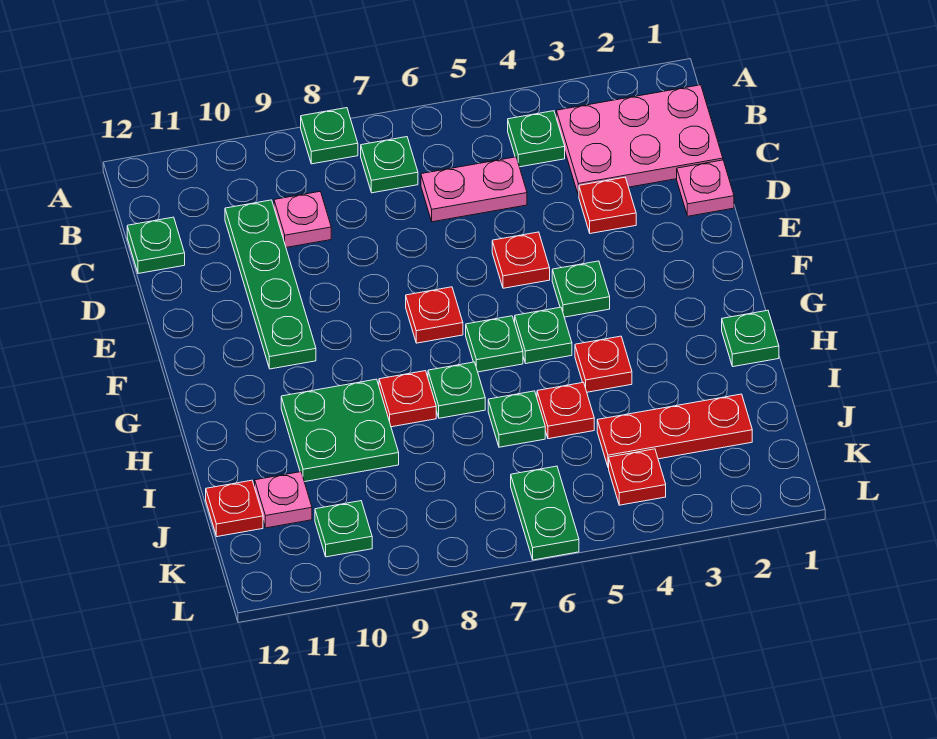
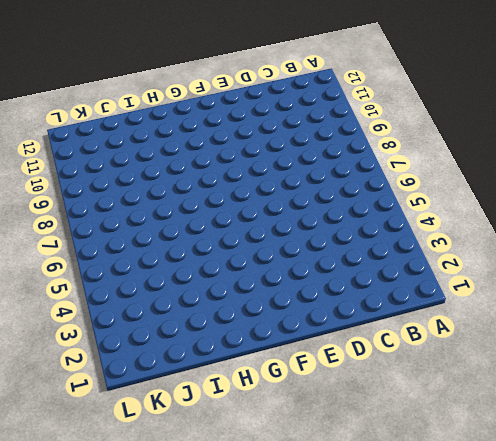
none -> green plate A8 level 1
none -> pink plate B1:C3 level 1
none -> green plate B4 level 1

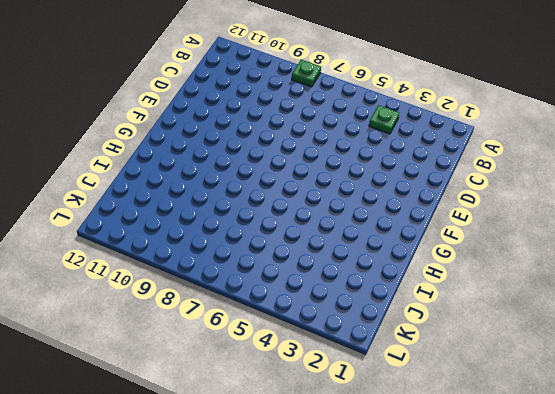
none -> pink plate B1:C3 level 1
none -> green plate B7 level 1
none -> pink plate C5:C6 level 1

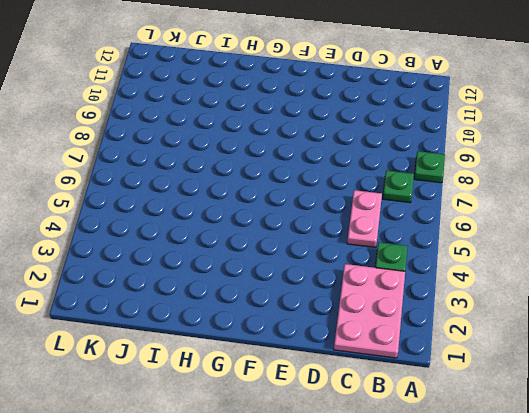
none -> pink plate C9 level 1
none -> green plate C10:F10 level 1
none -> green plate C12 level 1

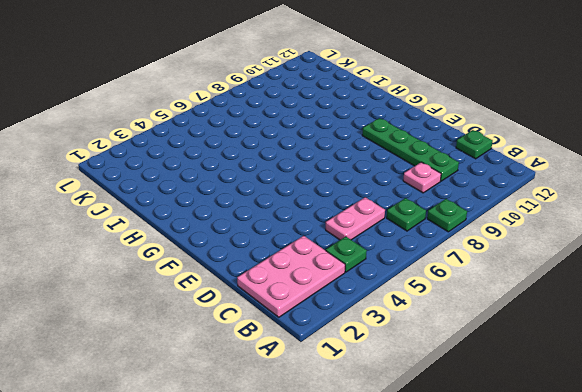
none -> pink plate D1 level 1
none -> red plate D3 level 1
none -> red plate E5 level 1

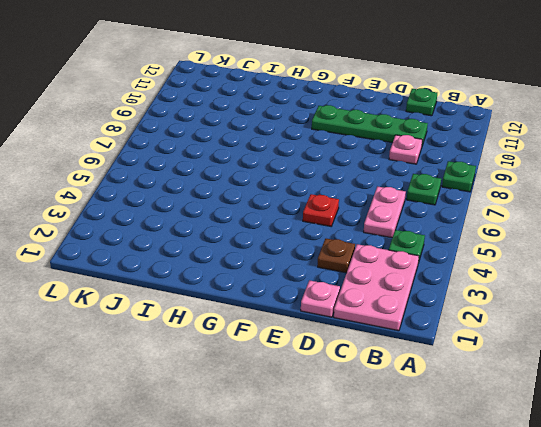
brown plate D3 level 1 -> red plate D3 level 1
none -> green plate F4 level 1
none -> red plate F7 level 1
none -> green plate G5 level 1

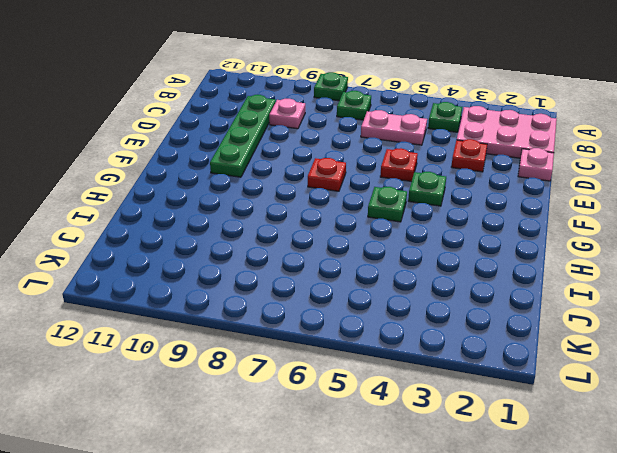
none -> green plate C12 level 1
none -> green plate G6 level 1
none -> green plate H1 level 1

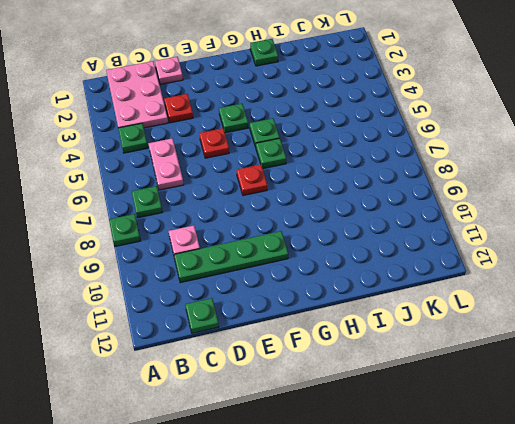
none -> red plate H4 level 1
none -> green plate H7 level 1
none -> red plate H8 level 1

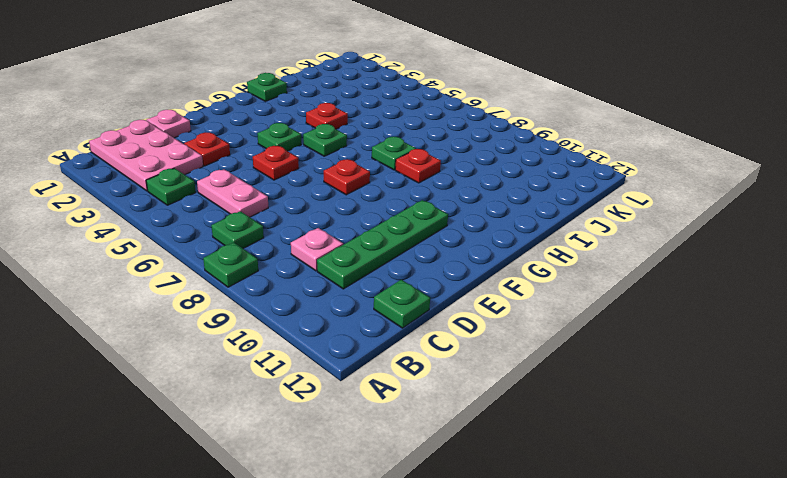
none -> green plate G6 level 1
none -> green plate H9:I10 level 1
none -> red plate I5 level 1

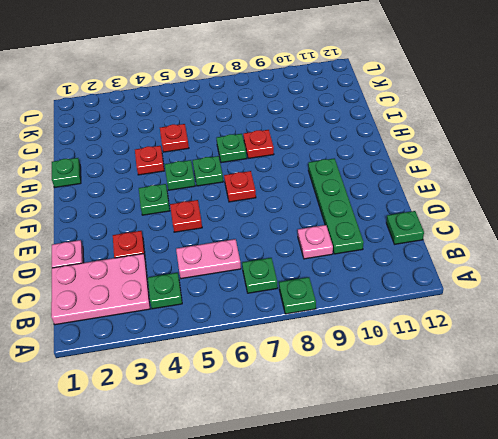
none -> green plate H9:I10 level 1
none -> green plate I6 level 1
none -> red plate J2:J4 level 1

